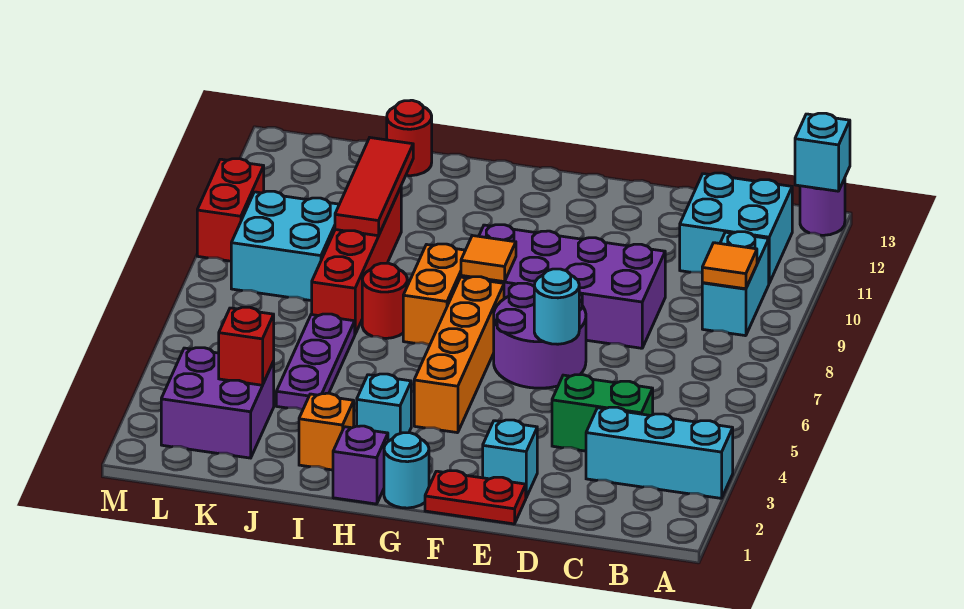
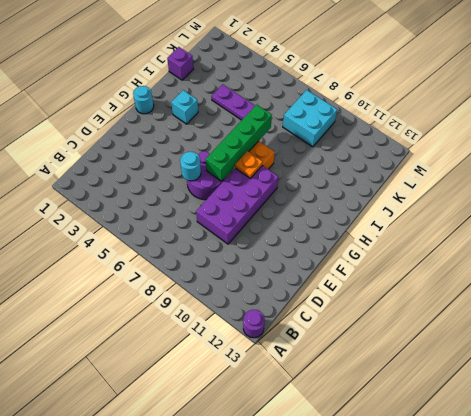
green brick F7:I7 level 2 -> none
orange plate G8 level 2 -> orange tile G8 level 2
purple brick J1 level 1 -> purple brick H1 level 1
none -> cyan brick A3:C3 level 1
none -> cyan brick B9:B10 level 1
none -> cyan brick B11:C12 level 1

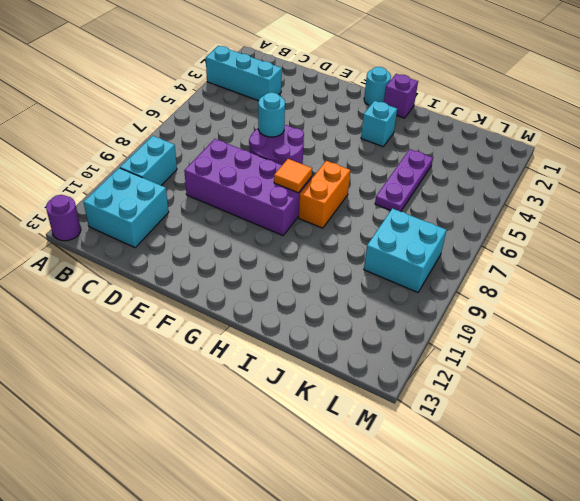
none -> green brick C4:D4 level 1
none -> red plate E1:F1 level 1
none -> cyan brick E2 level 1

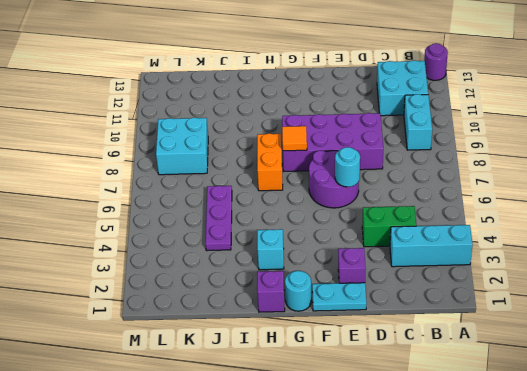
cyan plate E1:F1 level 1 -> red plate E1:F1 level 1
purple brick E2 level 1 -> cyan brick E2 level 1
none -> orange brick G4:G7 level 1
none -> orange brick I2 level 1
none -> red round brick I7 level 1

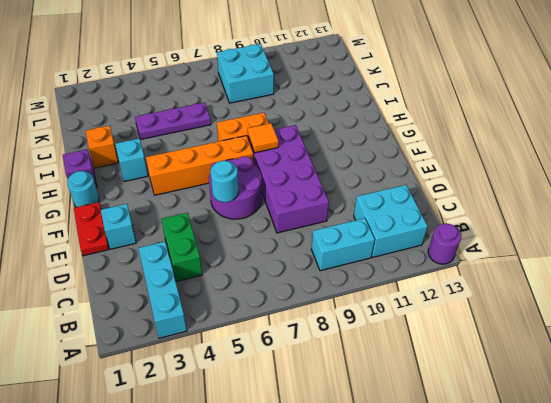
none -> red round brick I7 level 1
none -> red brick J7:J10 level 1
none -> red round brick J13 level 1

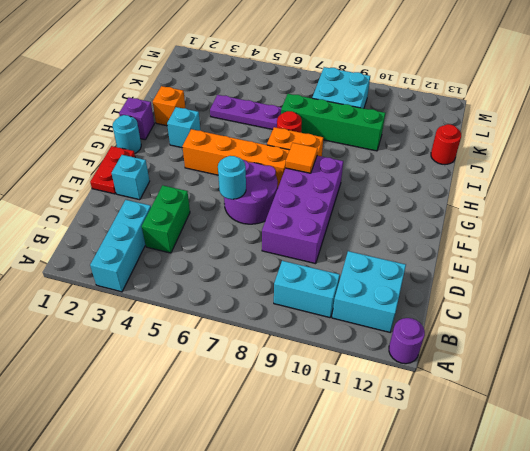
green brick J7:J10 level 1 -> red brick J7:J10 level 1
none -> purple brick K2:L3 level 1
none -> red brick M9:M10 level 1
none -> cyan brick A13 level 2

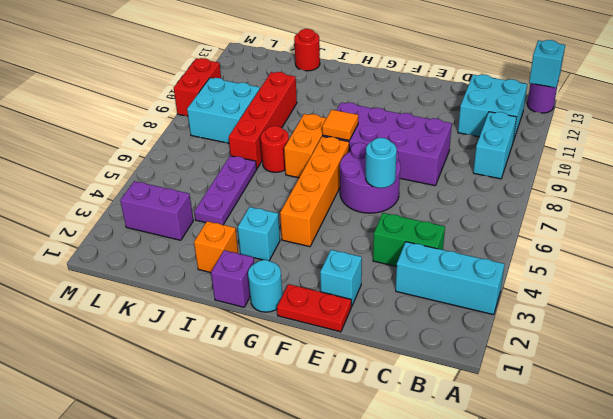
purple brick K3:L3 level 1 -> purple brick K2:L3 level 1
none -> orange tile B9 level 2
none -> red tile J9:J11 level 2
none -> red brick K3 level 2

